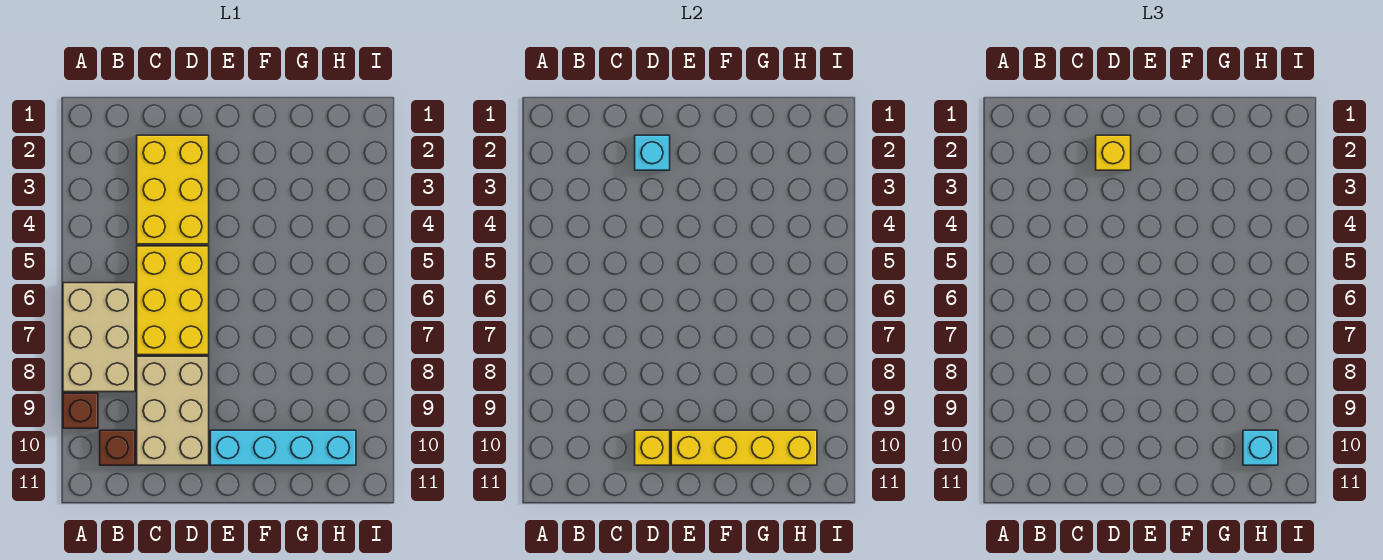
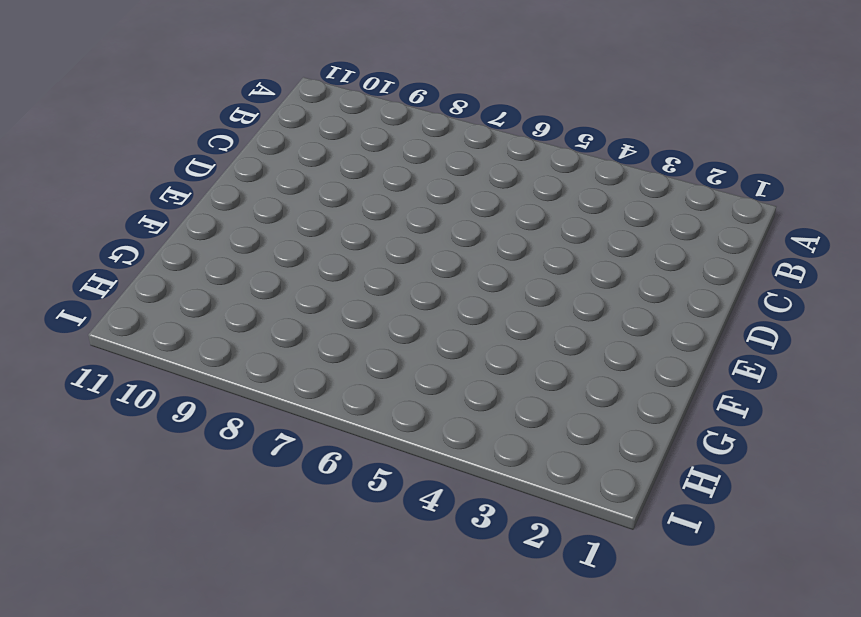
none -> tan brick A6:B8 level 1
none -> brown brick A9 level 1
none -> brown brick B10 level 1

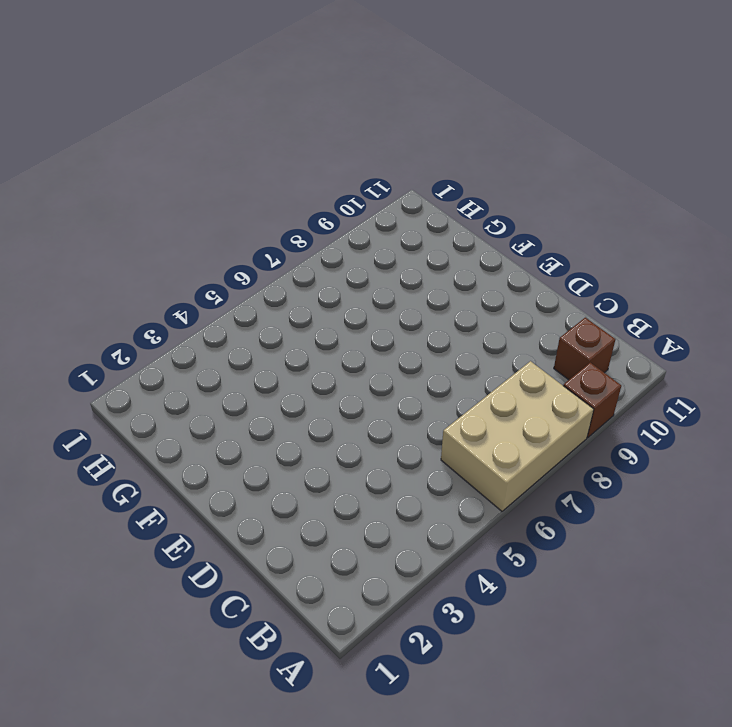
none -> yellow brick C2:D4 level 1
none -> yellow brick C5:D7 level 1
none -> tan brick C8:D10 level 1

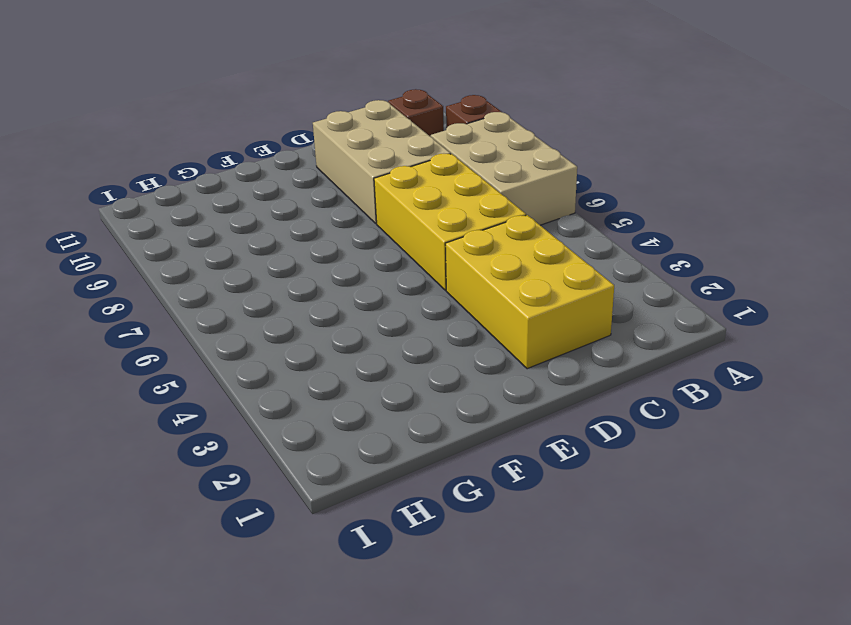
none -> cyan brick E10:H10 level 1
none -> cyan brick D2 level 2
none -> yellow brick D10 level 2

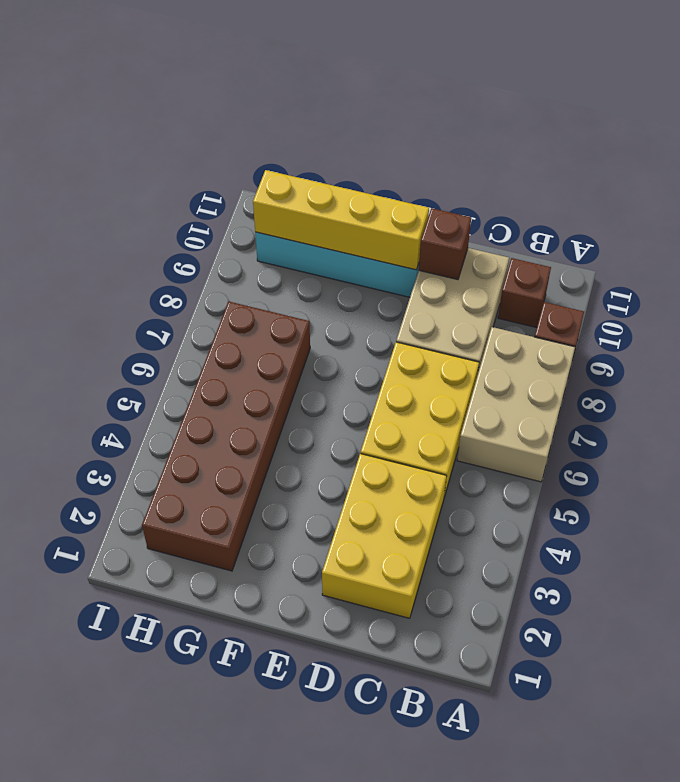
brown brick D10 level 2 -> yellow brick D10 level 2
brown brick G2:H7 level 1 -> none
none -> cyan brick D2 level 2
none -> yellow brick D2 level 3
none -> cyan brick H10 level 3

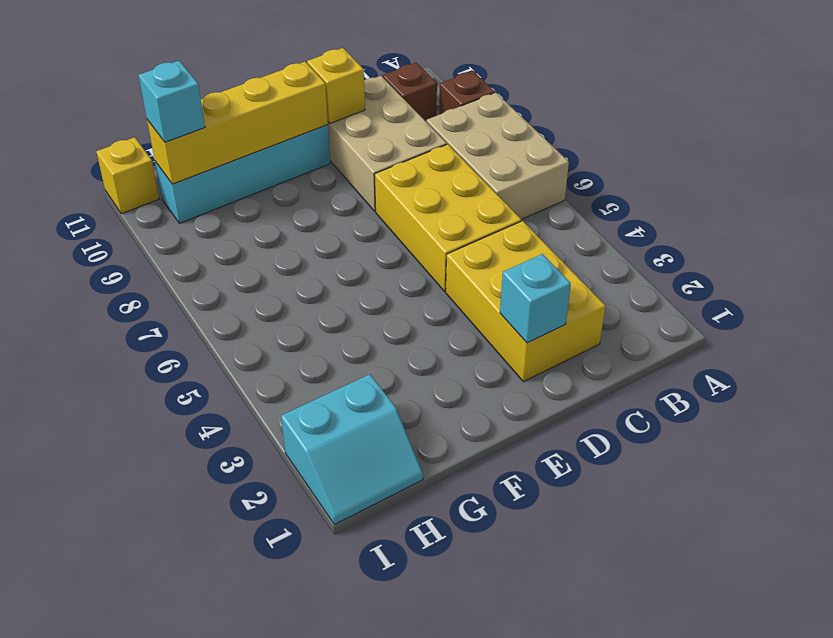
cyan slope H1:I2 level 1 top 2 -> none
yellow brick I11 level 1 -> yellow brick D2 level 3

